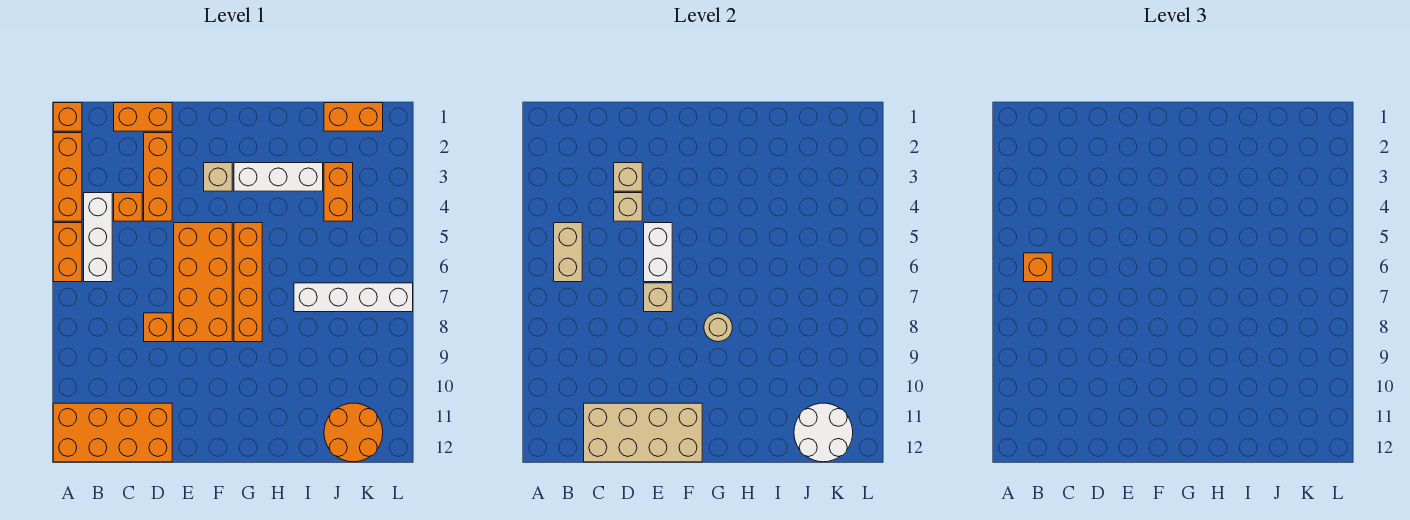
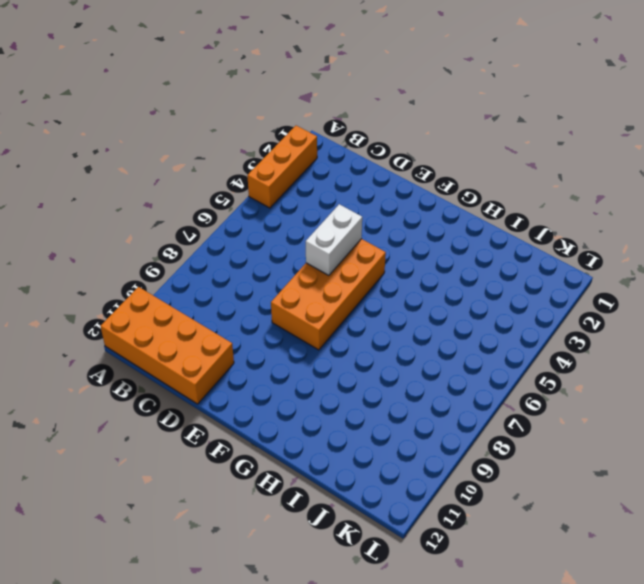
none -> orange brick A1 level 1
none -> orange brick A5:A6 level 1
none -> white brick B4:B6 level 1

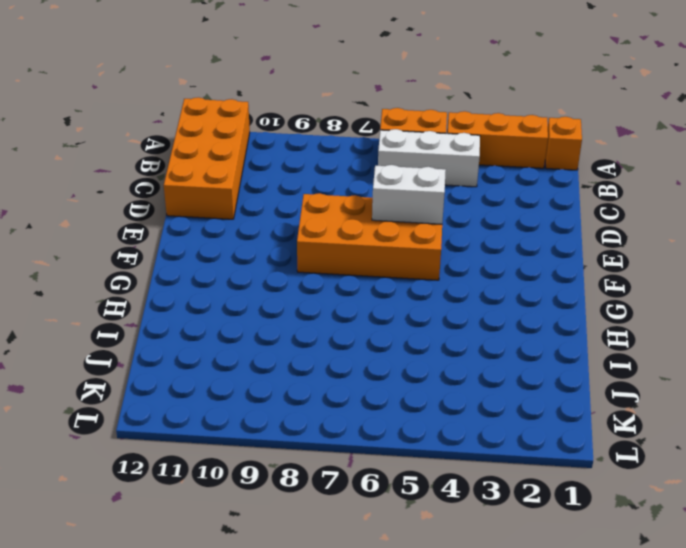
none -> orange brick C1:D1 level 1
none -> orange brick C4 level 1
none -> orange brick D2:D4 level 1

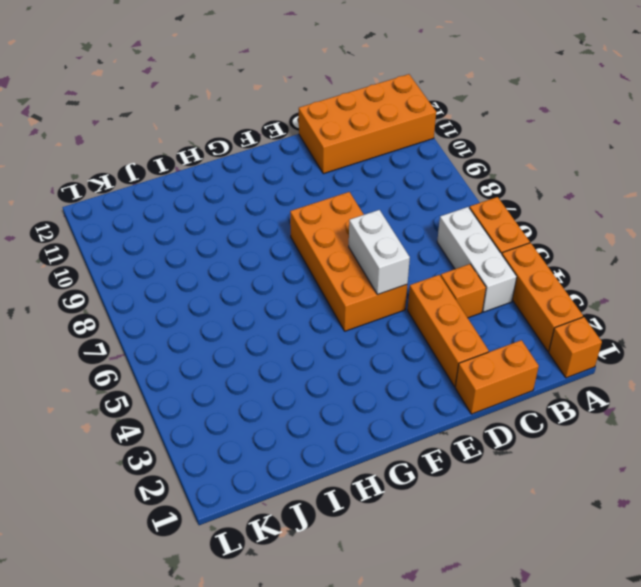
none -> orange brick D8 level 1
none -> tan brick F3 level 1
none -> white brick G3:I3 level 1

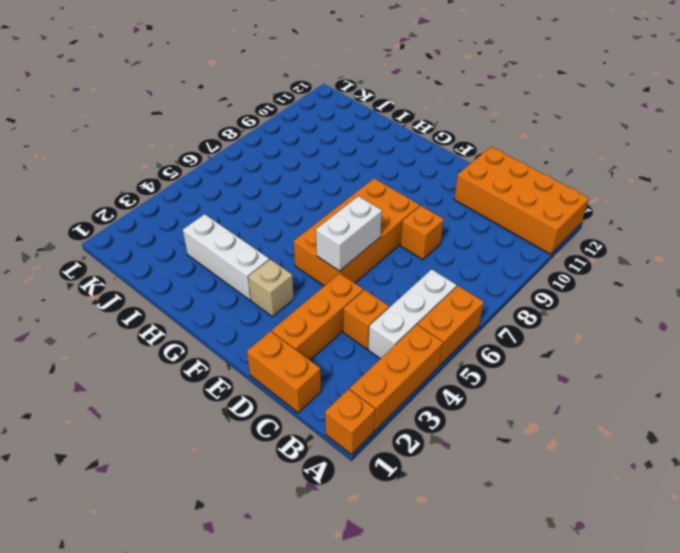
none -> orange brick G5:G8 level 1
none -> white brick I7:L7 level 1
none -> orange brick J1:K1 level 1

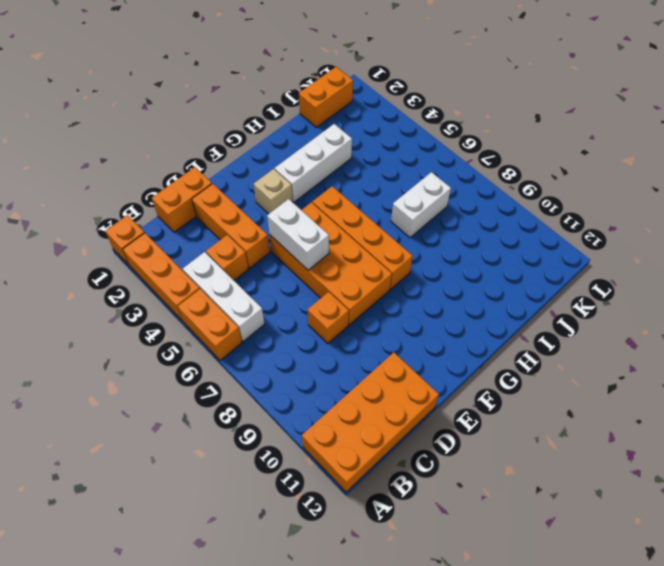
white brick I7:J7 level 1 -> white brick I7:L7 level 1
none -> orange brick J3:J4 level 1
none -> orange round brick J11:K12 level 1
none -> tan brick B5:B6 level 2

